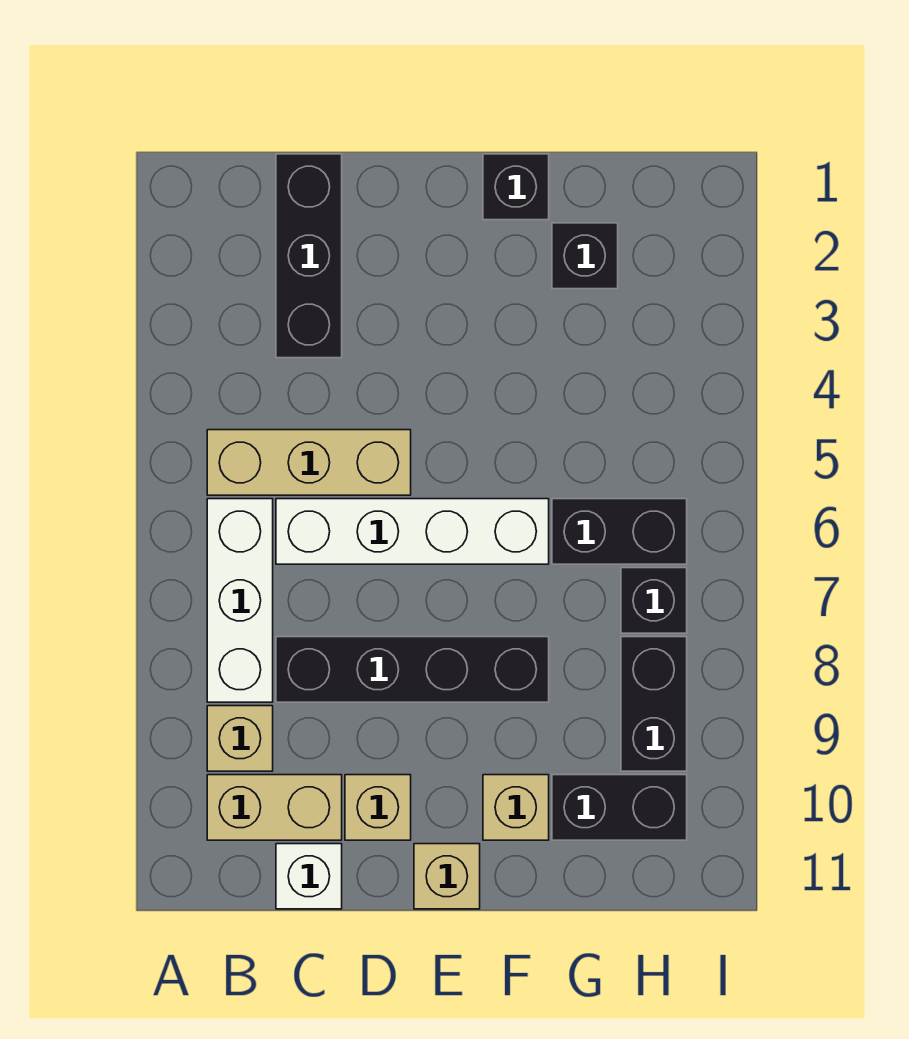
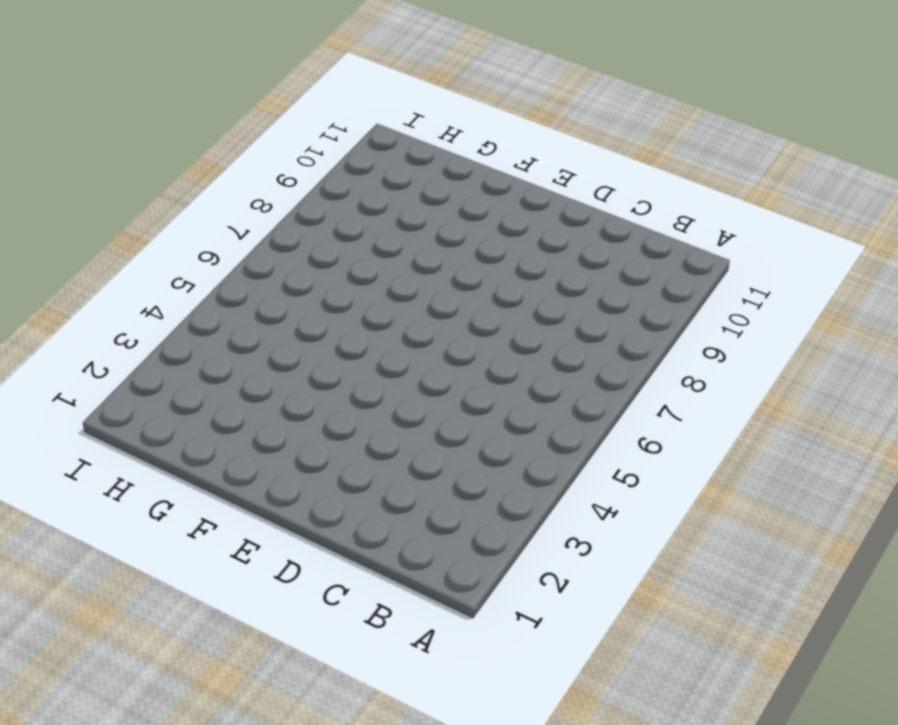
none -> tan brick B5:D5 level 1
none -> white brick B6:B8 level 1
none -> tan brick B9 level 1

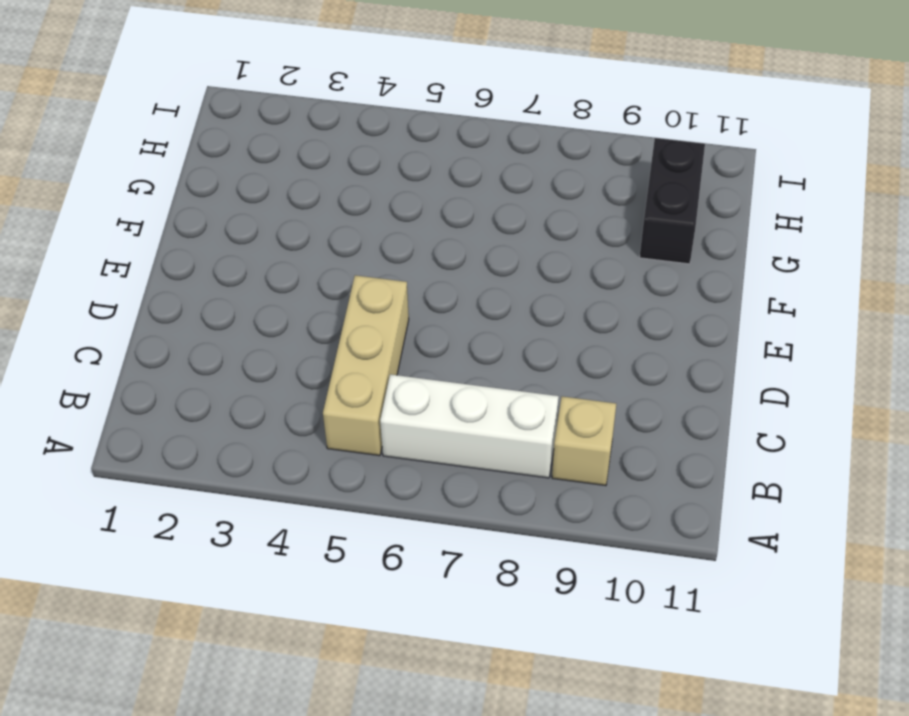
none -> tan brick B10:C10 level 1
none -> black brick C1:C3 level 1
none -> white brick C6:F6 level 1

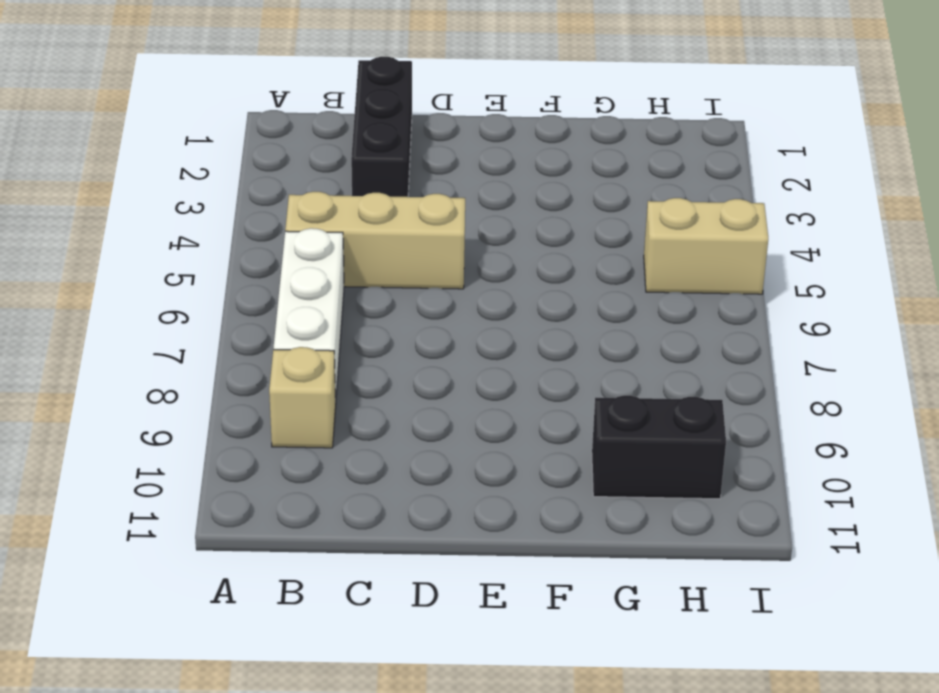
tan brick H5:I5 level 1 -> tan brick B10:C10 level 1
none -> white brick C6:F6 level 1
none -> black brick C8:F8 level 1
none -> white brick C11 level 1

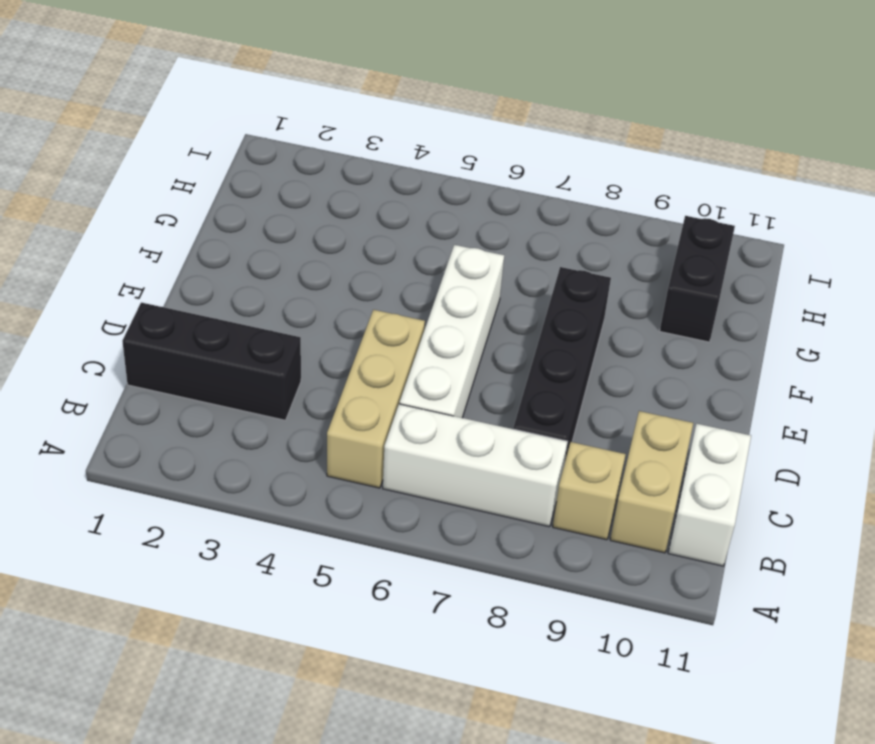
white brick B11:C11 level 1 -> white brick C11 level 1
none -> tan brick D10 level 1
none -> tan brick E11 level 1
none -> black brick F1 level 1

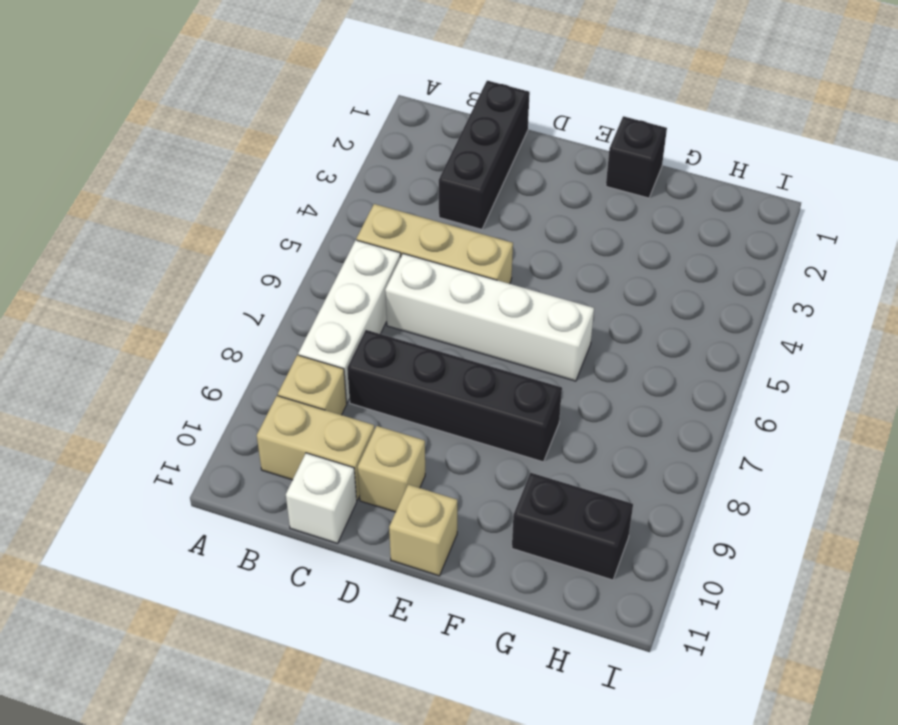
none -> tan brick F10 level 1
none -> black brick G2 level 1
none -> black brick G6:H6 level 1

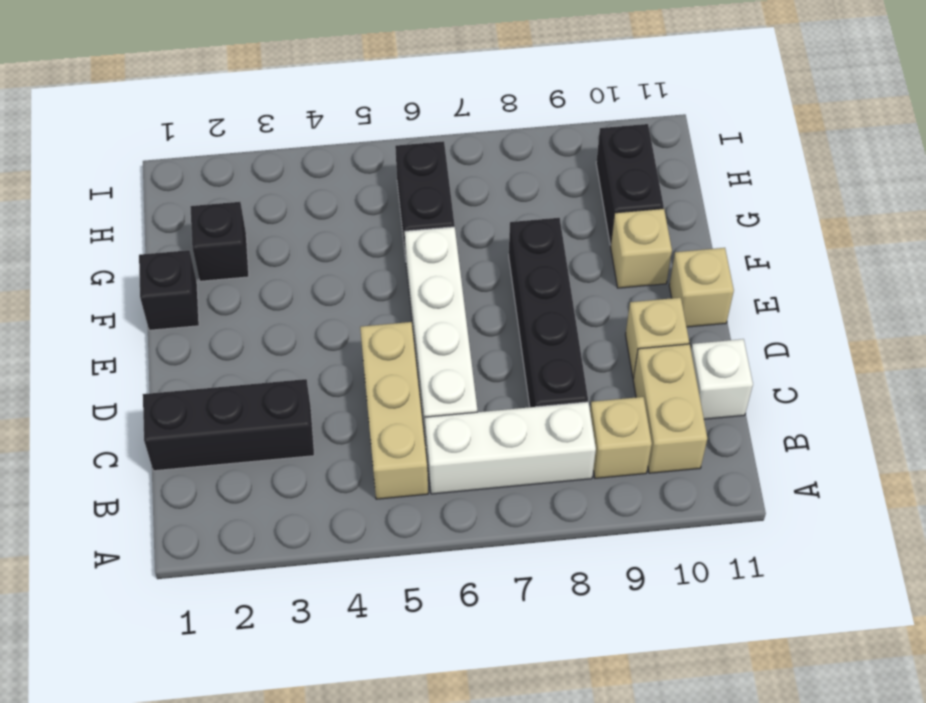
none -> black brick H7 level 1
none -> black brick H8:H9 level 1

